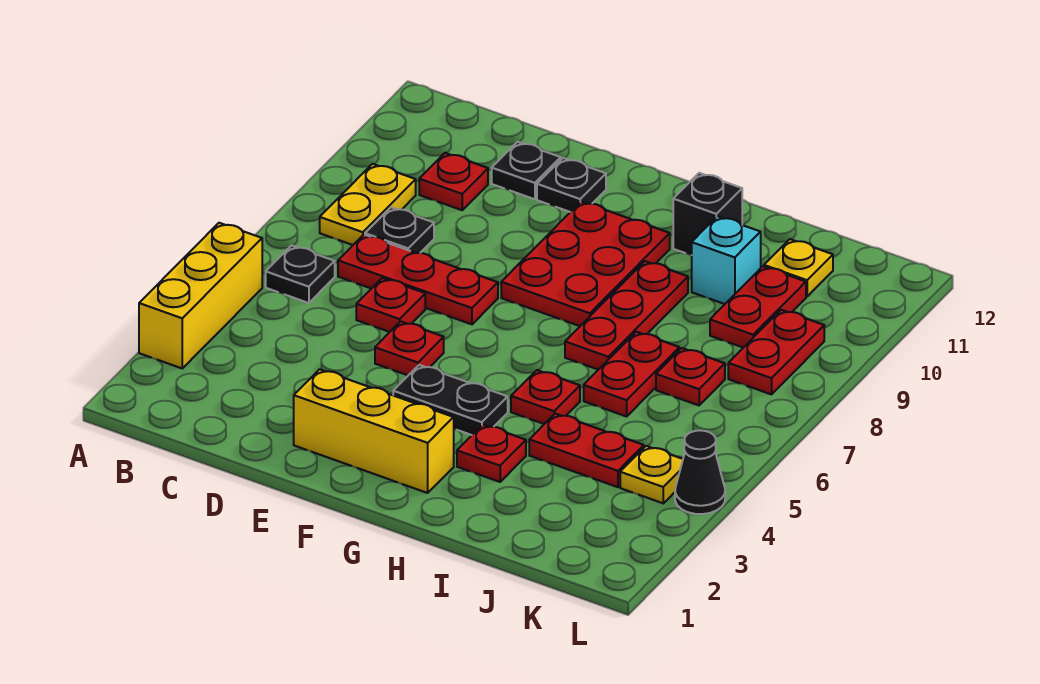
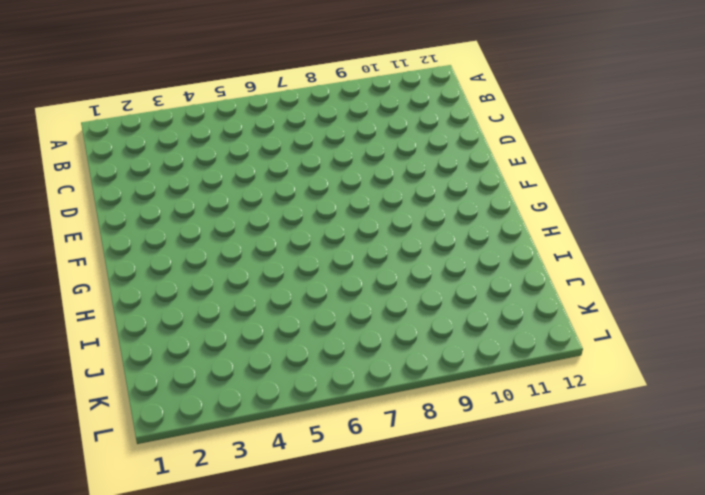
none -> yellow brick A3:A5 level 1
none -> black plate B6 level 1
none -> yellow plate B8:B9 level 1

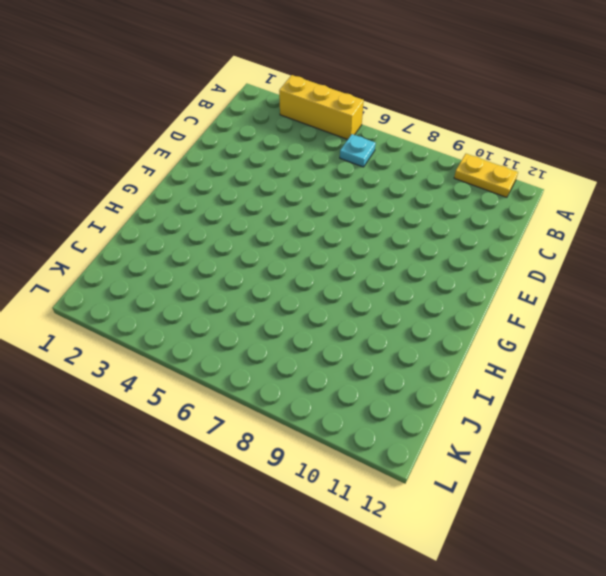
yellow plate A10:A11 level 1 -> yellow plate B8:B9 level 1
cyan plate B6 level 1 -> black plate B6 level 1
none -> red plate C7:E7 level 1
none -> black plate C8 level 1
none -> red plate C10 level 1

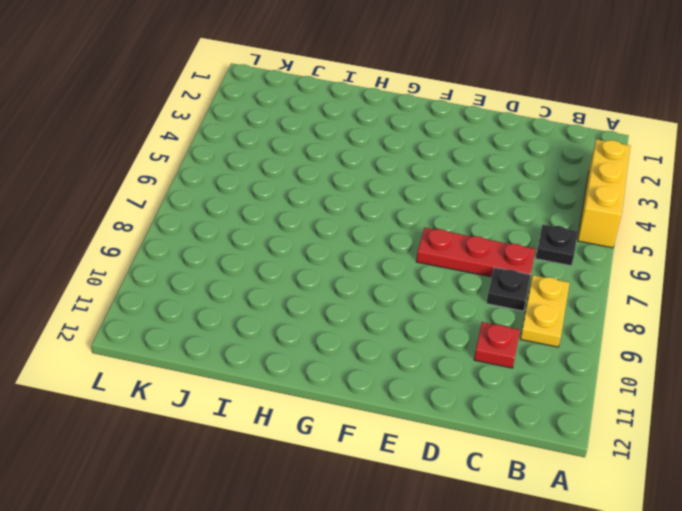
none -> red plate D6 level 1
none -> black plate D11 level 1
none -> yellow brick E2:G2 level 1

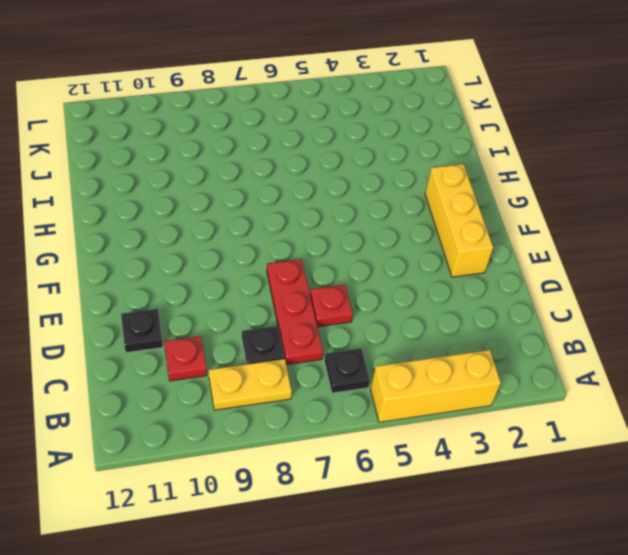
none -> red plate E5 level 1
none -> black plate E11 level 1
none -> black plate F4:G4 level 1

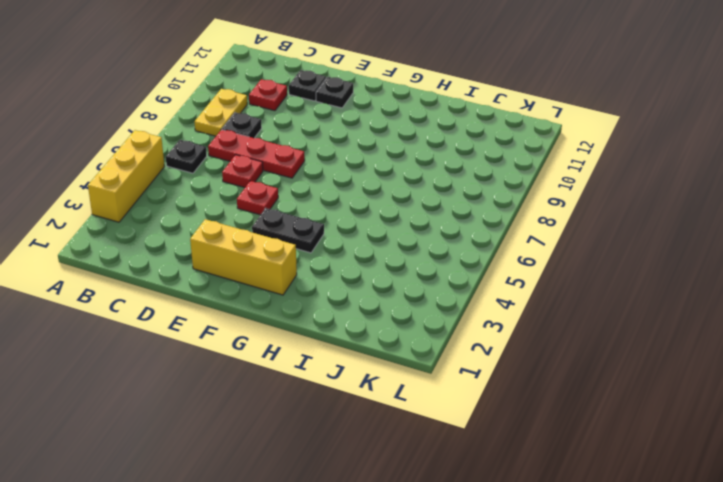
none -> red plate F8:G10 level 1
none -> red plate H3 level 1
none -> red plate H5 level 1

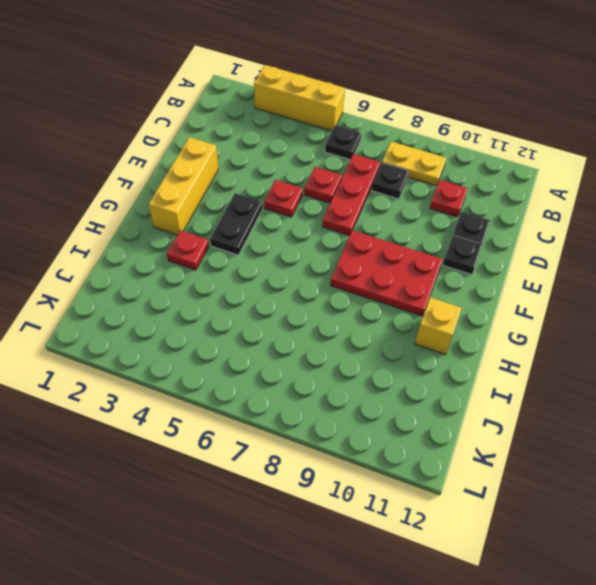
yellow brick H11 level 1 -> black brick H11 level 1
none -> red plate H5 level 1
none -> red plate H7:H9 level 1
none -> red plate I4:J4 level 1

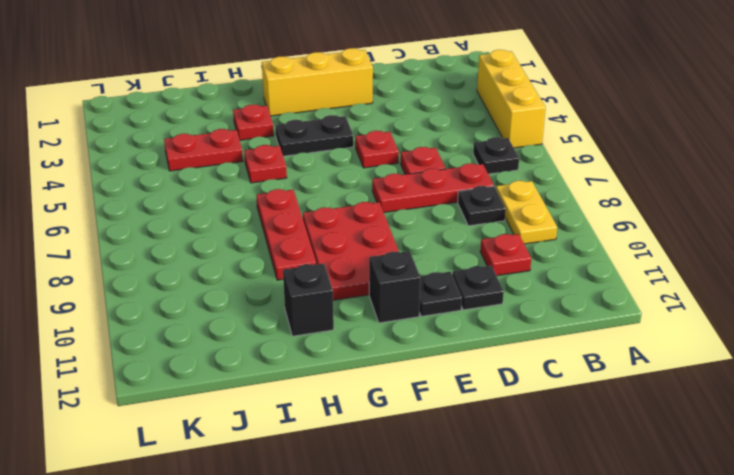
black brick F11 level 1 -> none
none -> red plate I6:I7 level 1
none -> cyan brick I10 level 1
none -> red plate J7 level 1

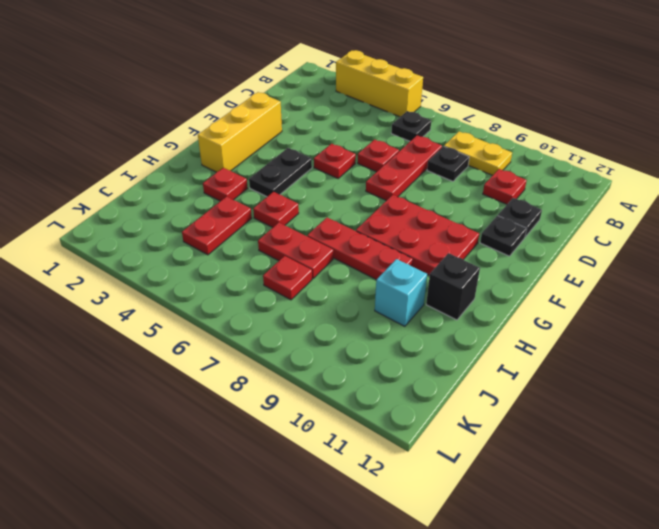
none -> red plate J9:J10 level 1
none -> yellow plate J11 level 1
none -> yellow plate K4 level 1

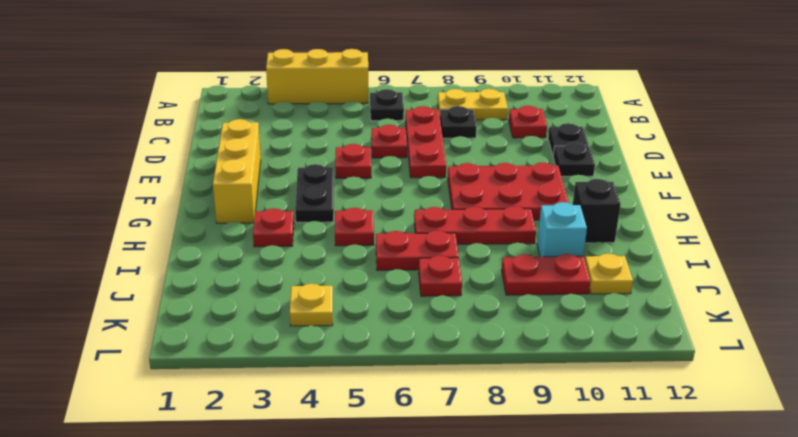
none -> red plate I4:J4 level 1
none -> red plate K8:K9 level 1
none -> black cone L4 level 1

